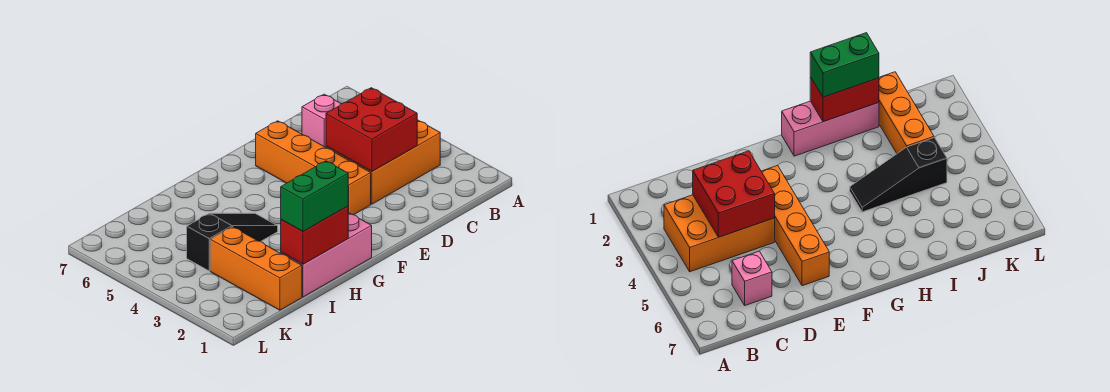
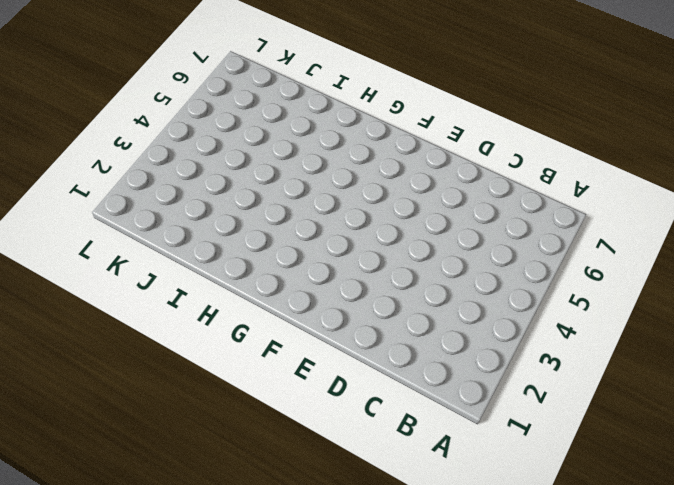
none -> orange brick B3:D4 level 1
none -> pink brick C6 level 1

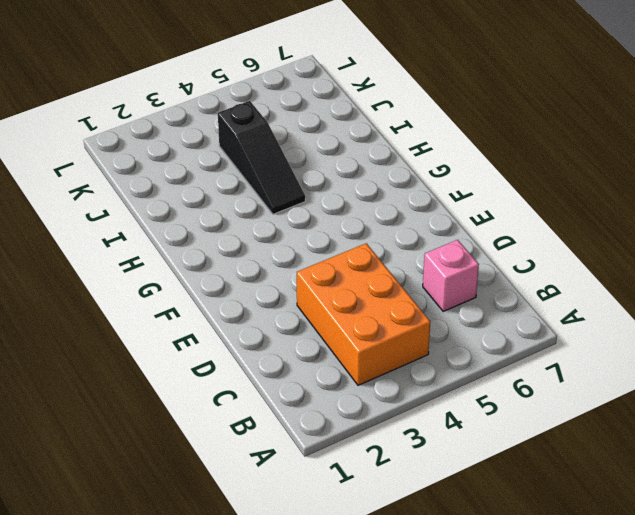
none -> orange brick E3:E6 level 1
none -> pink brick G1:I1 level 1

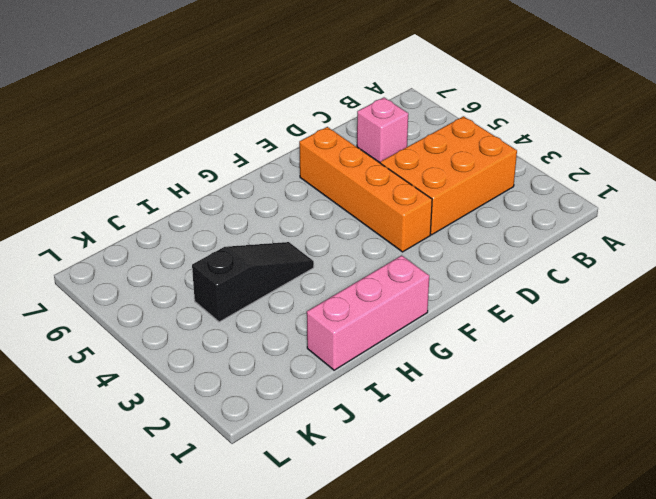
none -> orange brick J1:J3 level 1
none -> red brick C3:D4 level 2

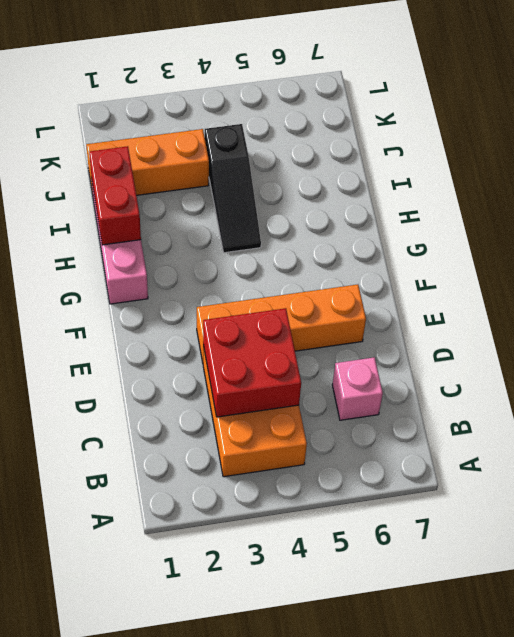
none -> green brick H1:I1 level 3

